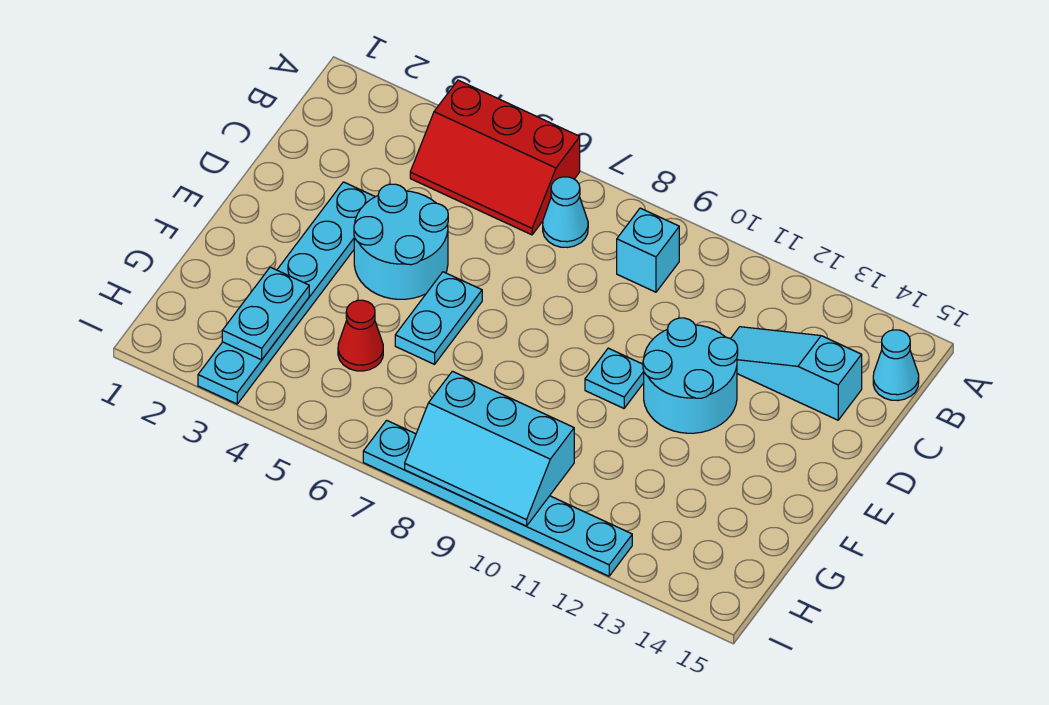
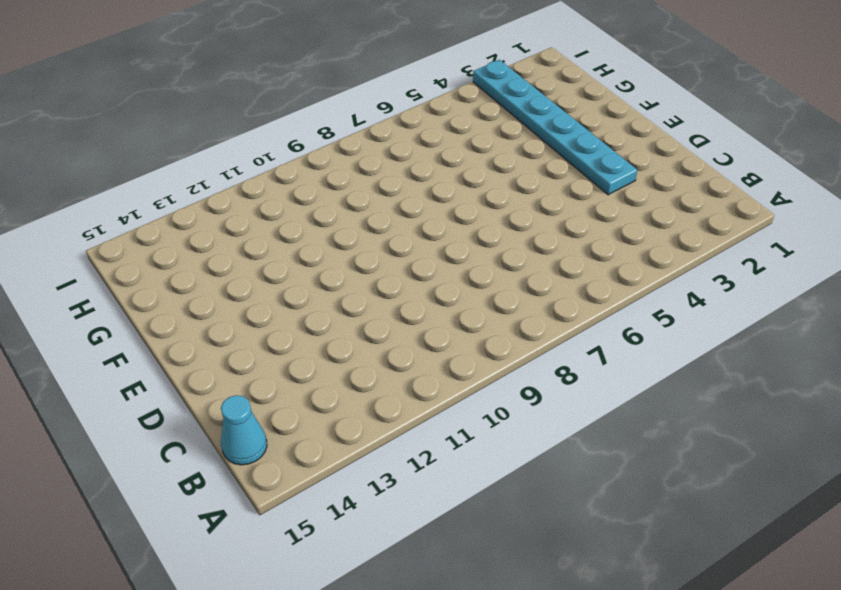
none -> red slope A4:B6 level 1 top A
none -> cyan cone B7 level 1
none -> cyan brick B9 level 1

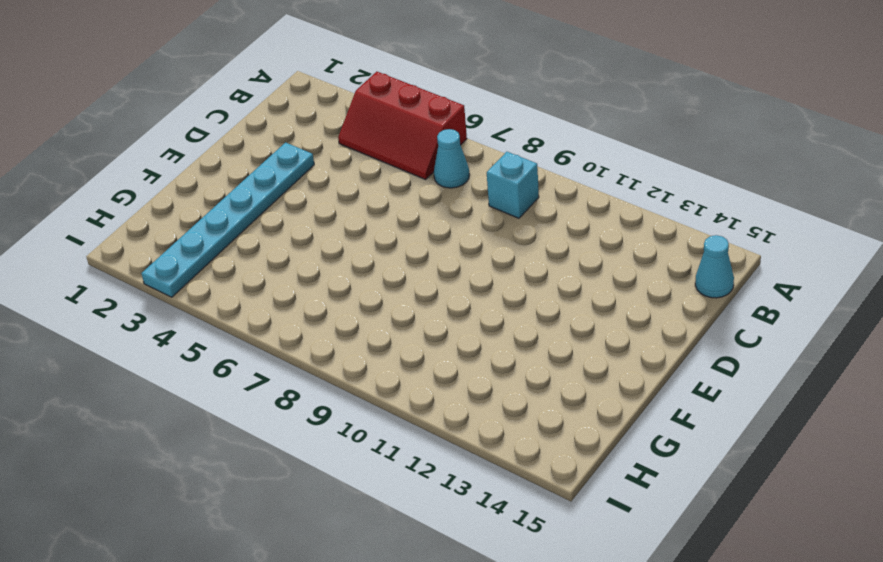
none -> cyan slope C12:C14 level 1 top 14
none -> cyan round brick D4:E5 level 1
none -> cyan round brick D11:E12 level 1

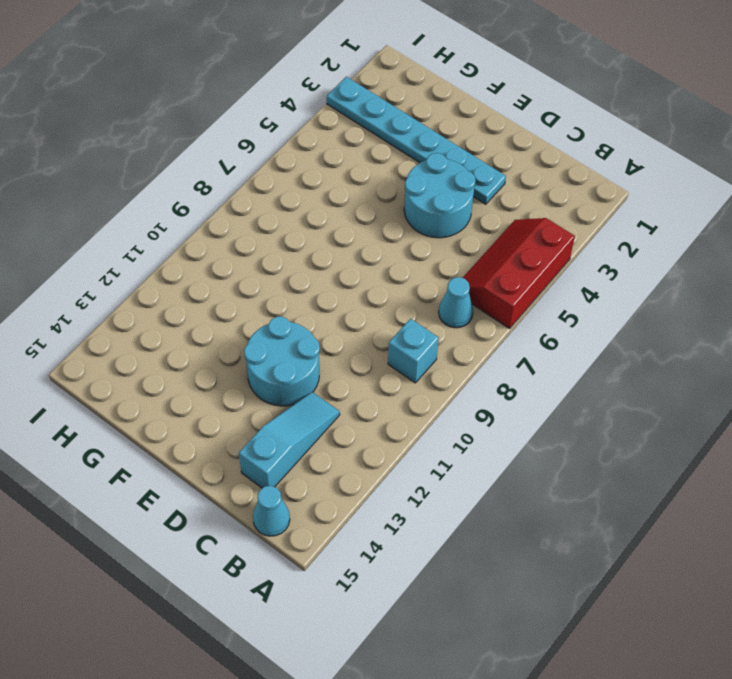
none -> cyan plate E6:F6 level 1
none -> cyan plate E10 level 1
none -> red cone G5 level 1

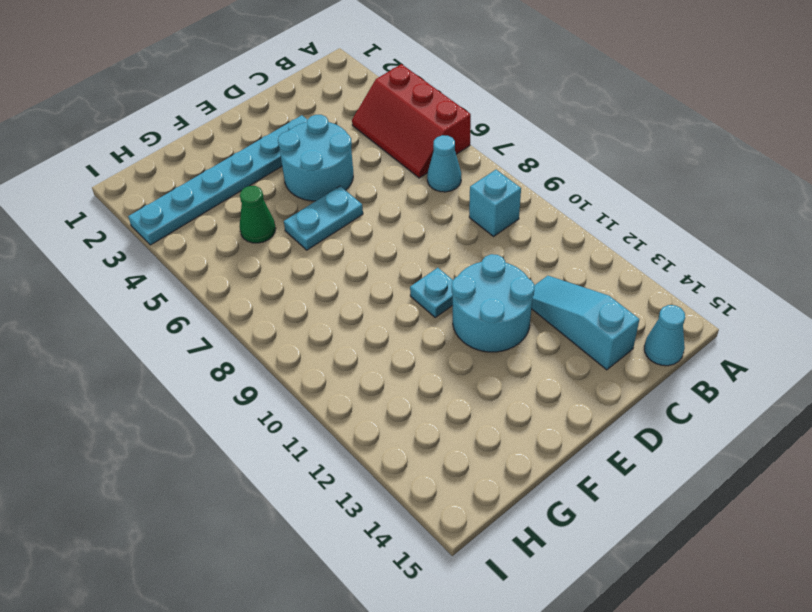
green cone G5 level 1 -> red cone G5 level 1
none -> cyan plate I7:I12 level 1
none -> cyan plate G3:H3 level 2
none -> cyan slope H8:I10 level 2 top H

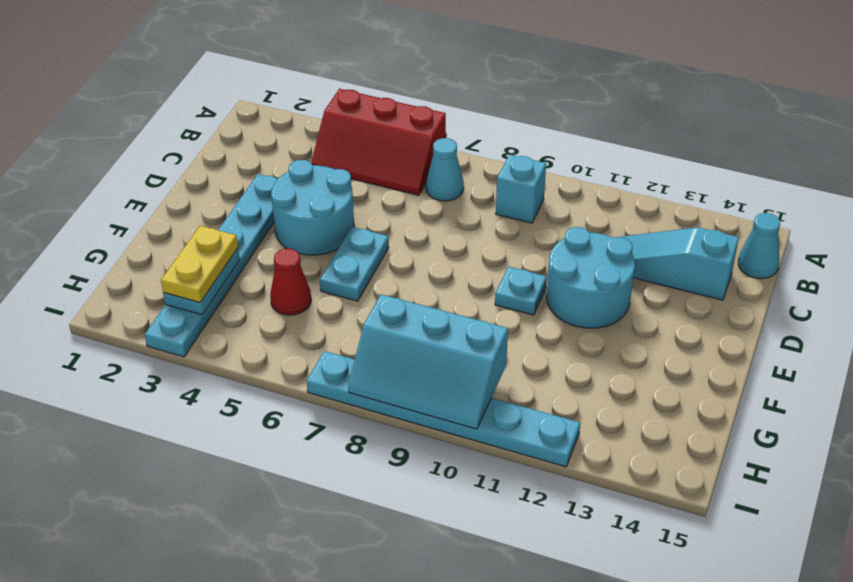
yellow plate G3:H3 level 3 -> none

